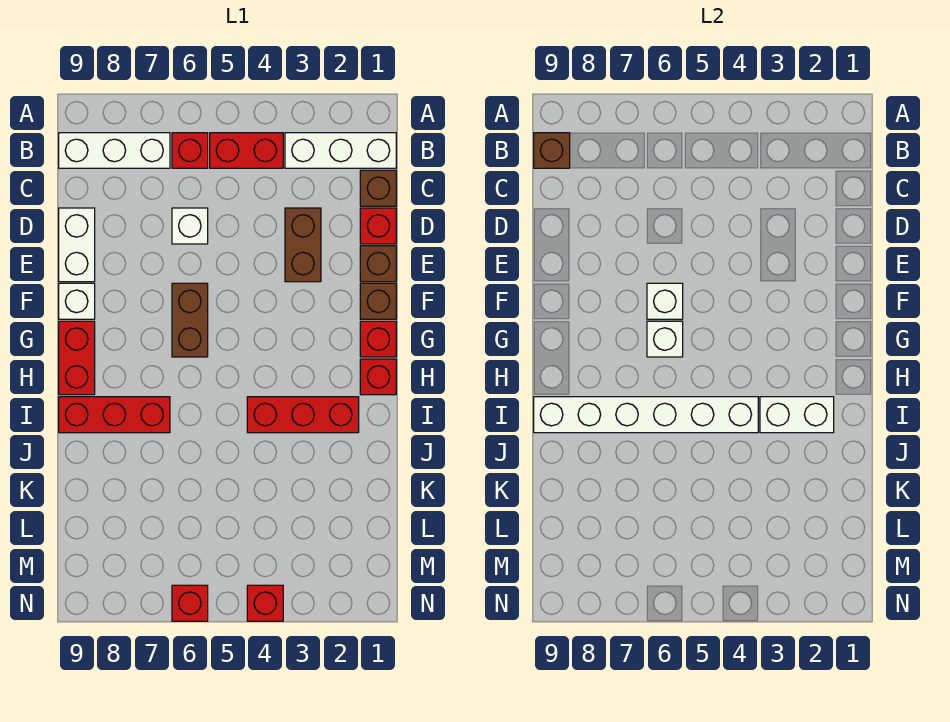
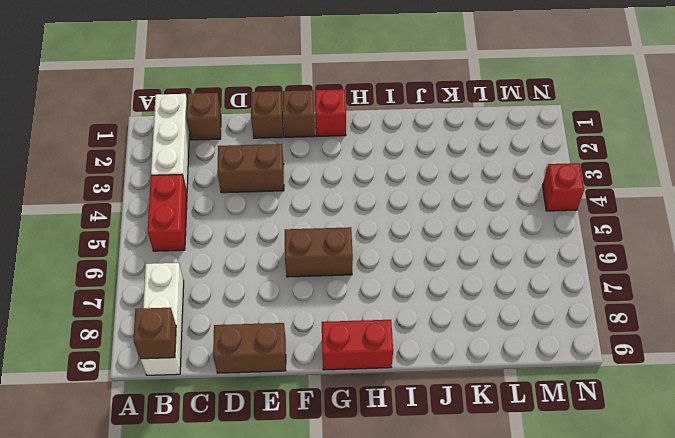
brown brick D9:E9 level 1 -> white brick D9:E9 level 1
none -> red brick B6 level 1
none -> red brick D1 level 1
none -> white brick D6 level 1

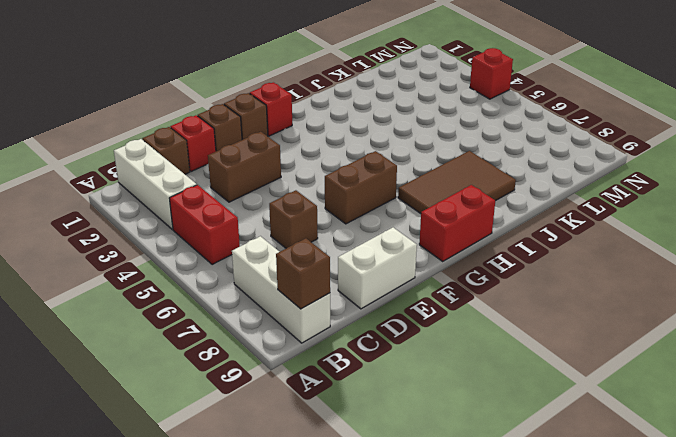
brown brick D6 level 1 -> white brick D6 level 1
brown tile H7:J8 level 1 -> red brick I7:I9 level 1
none -> red brick B6 level 1
none -> white brick F9 level 1
none -> red brick H1 level 1

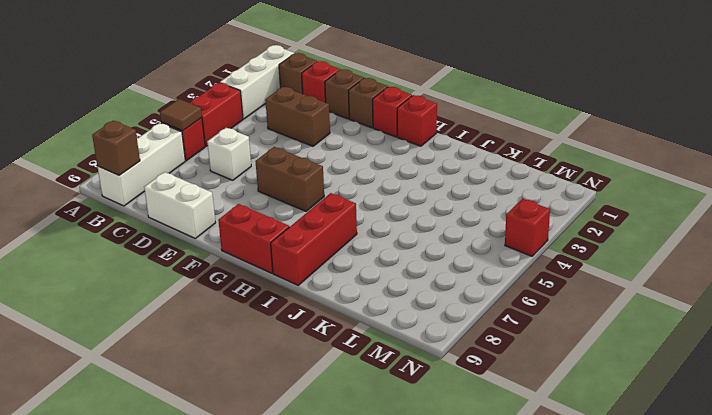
brown tile B6 level 2 -> none
none -> white brick F9 level 1
none -> red brick I2:I4 level 1
none -> red brick N6 level 1

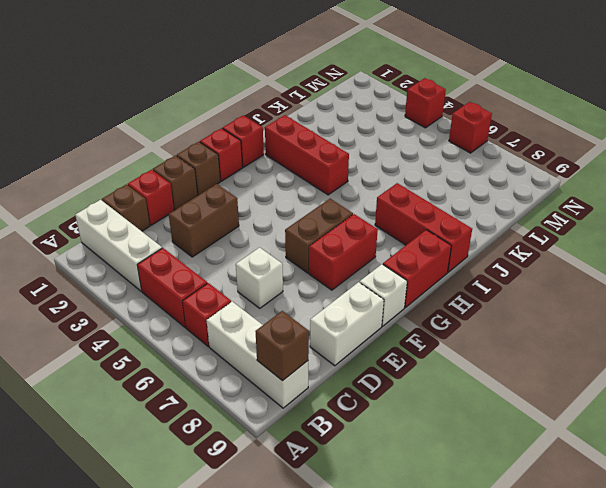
red brick F7:G7 level 1 -> none
none -> white brick F6 level 2
none -> white brick G6 level 2
none -> white brick I2:I3 level 2

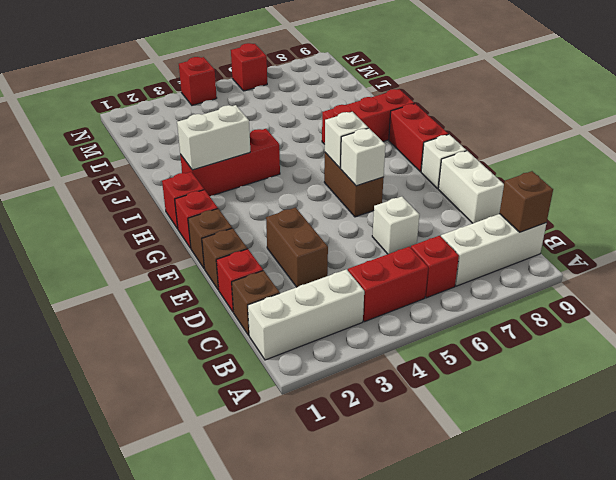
none -> white brick I4:I9 level 2

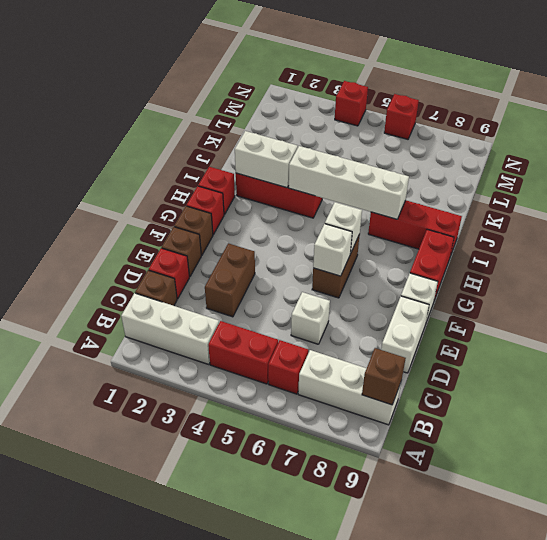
white brick I4:I7 level 2 -> white brick I4:I9 level 2

